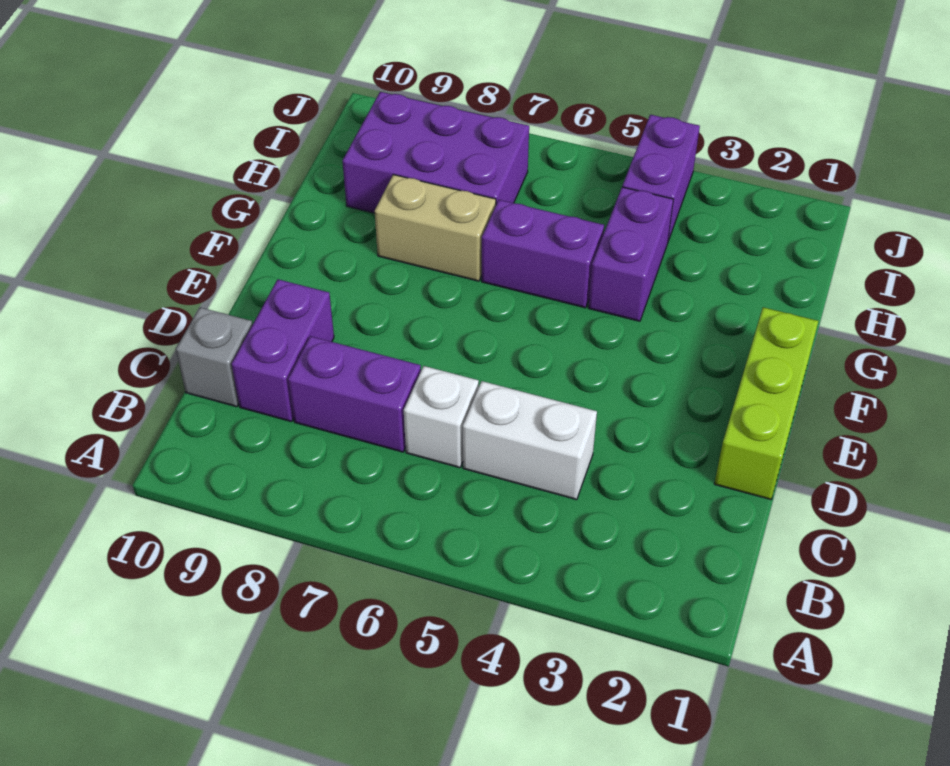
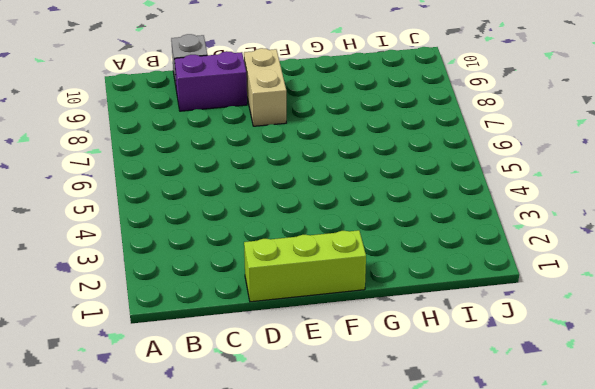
tan brick E8:E9 level 1 -> tan brick G7:G8 level 1
none -> white brick C4:C5 level 1
none -> white brick C6 level 1

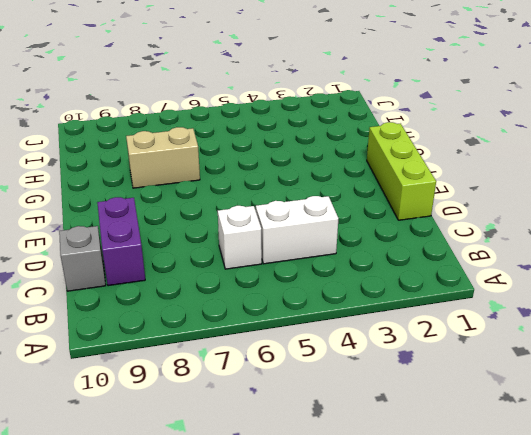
none -> purple brick C7:C8 level 1
none -> purple brick G4:H4 level 1

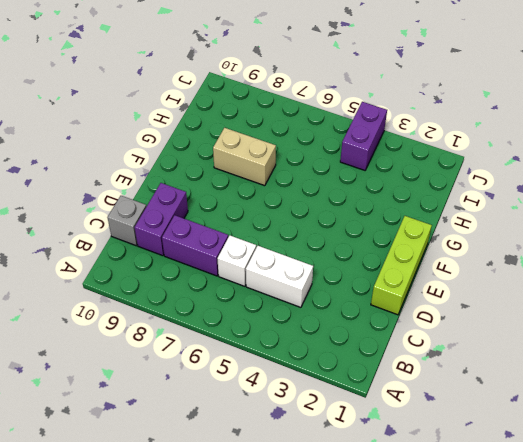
none -> purple brick G4:H4 level 1
none -> purple brick G5:G6 level 1

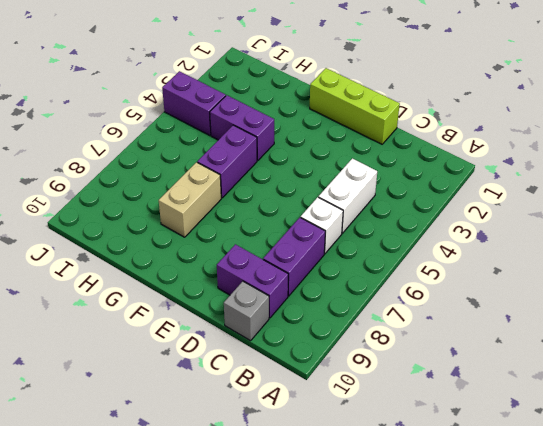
none -> purple brick H7:I9 level 1

